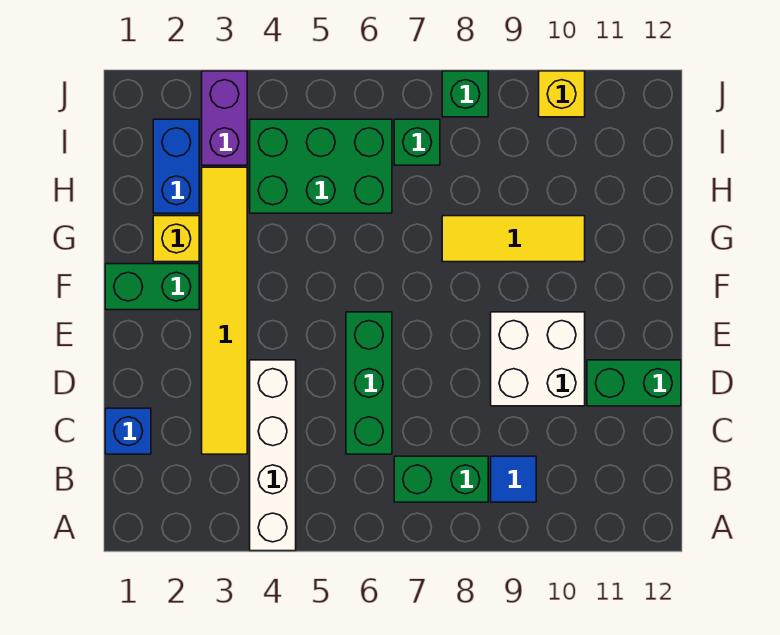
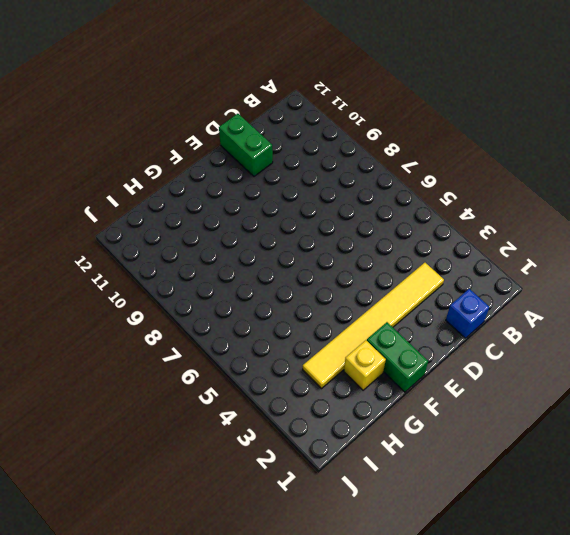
none -> white brick A4:D4 level 1
none -> green brick B7:B8 level 1
none -> blue tile B9 level 1

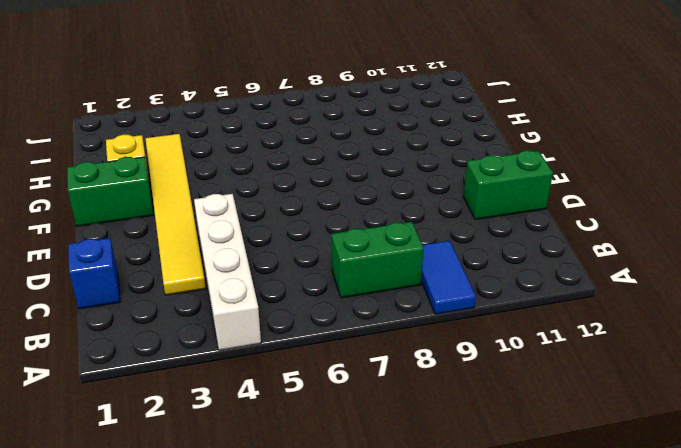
blue tile A9:B9 level 1 -> blue tile B9 level 1
none -> green brick C6:E6 level 1
none -> white brick D9:E10 level 1
none -> yellow tile G8:G10 level 1

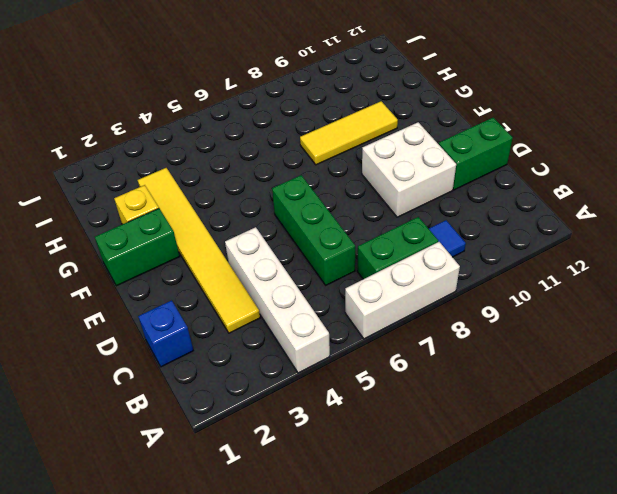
white brick A6:A8 level 1 -> none
none -> blue brick H2:I2 level 1
none -> green brick H4:I6 level 1
none -> purple brick I3:J3 level 1

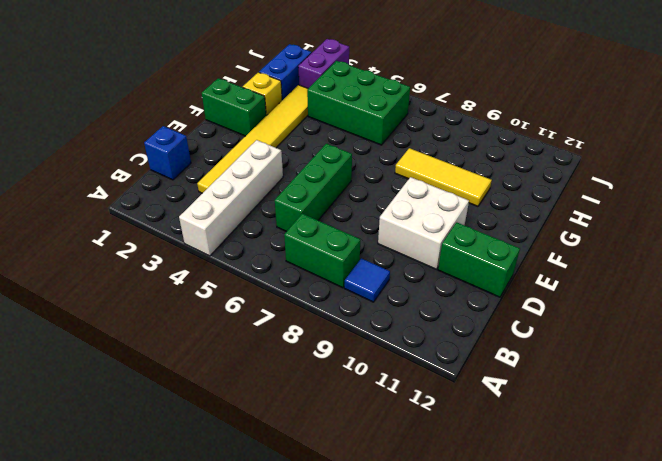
none -> green brick I7 level 1
none -> green brick J8 level 1
none -> yellow brick J10 level 1

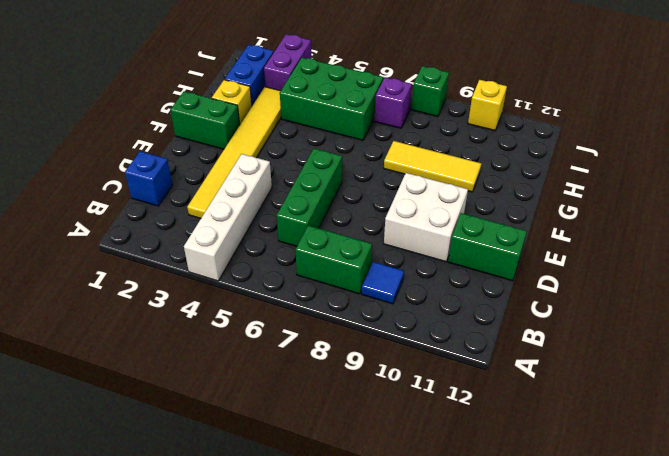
purple brick I7 level 1 -> green brick I7 level 1

